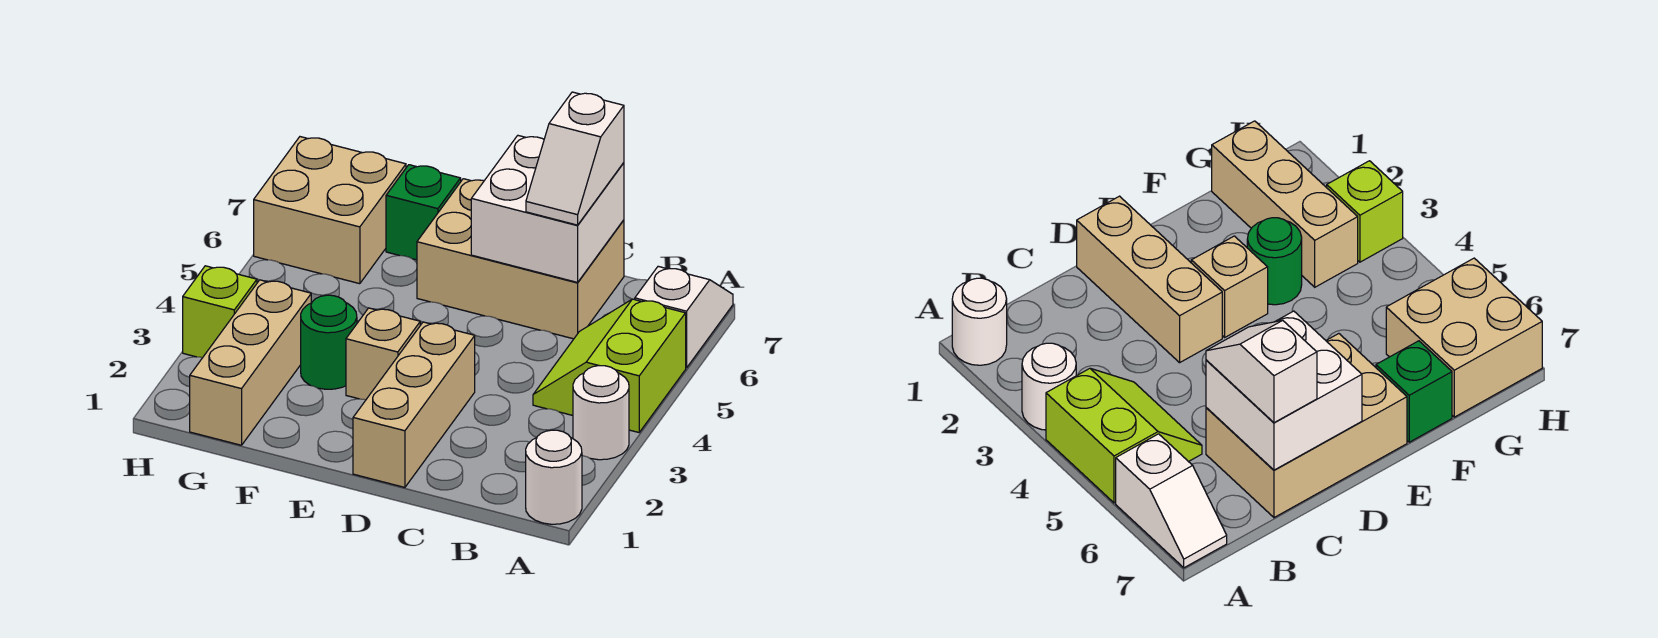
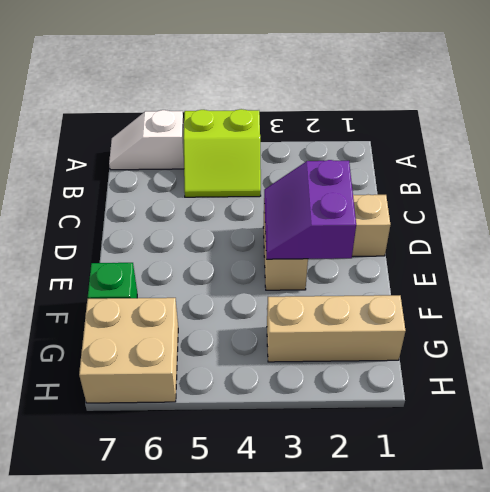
purple slope D2:E3 level 2 top 2 -> none
none -> white round brick A1 level 1
none -> white round brick A3 level 1
none -> tan brick C6:E7 level 1

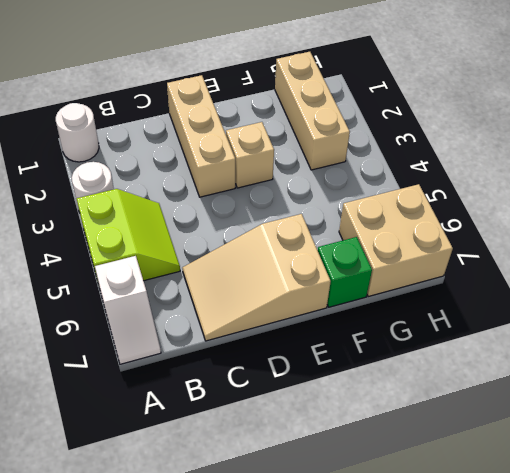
tan slope C6:E7 level 1 top E -> tan brick C6:E7 level 1
none -> green round brick F3 level 1
none -> lime brick H3 level 1
none -> white brick C6:D7 level 2

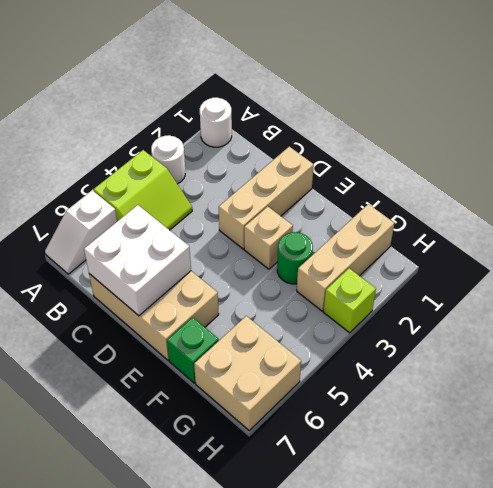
none -> white slope C6:C7 level 3 top 7

